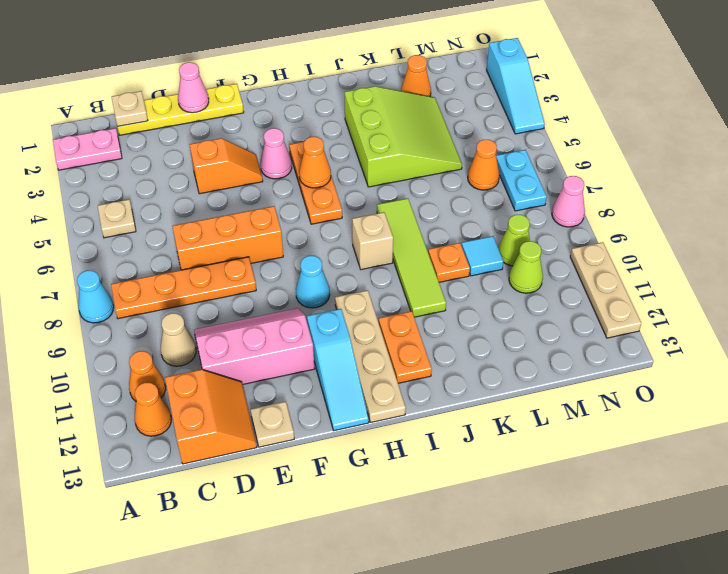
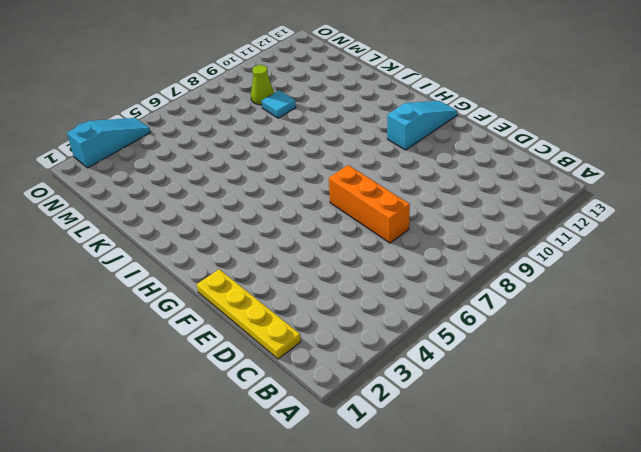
none -> pink plate A2:B2 level 1
none -> cyan cone A8 level 1
none -> tan plate B5 level 1
none -> orange plate B8:E8 level 1

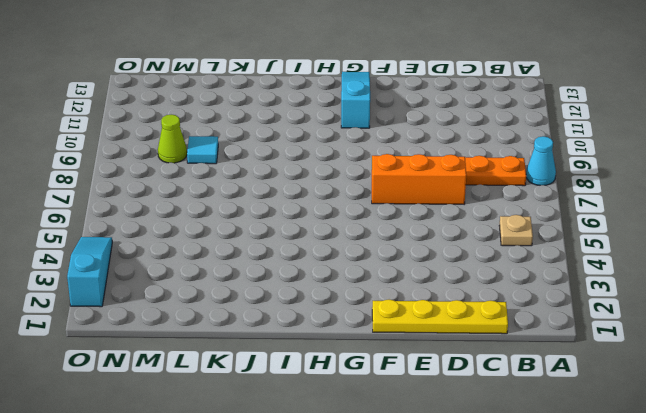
none -> pink plate A2:B2 level 1
none -> orange cone B11 level 1
none -> orange cone B12 level 1
none -> tan cone C10 level 1

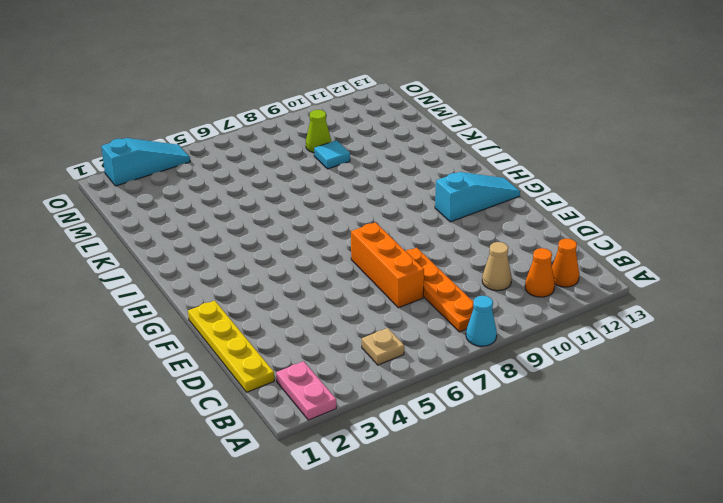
none -> orange slope C12:D13 level 1 top C
none -> pink slope D10:F11 level 1 top 11
none -> orange slope E4:F4 level 1 top E
none -> tan plate E13 level 1

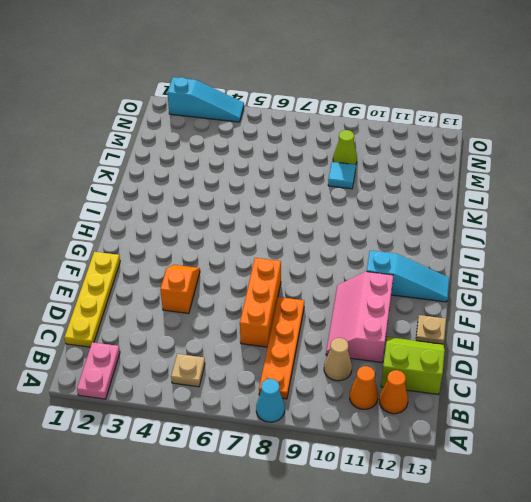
lime slope C12:D13 level 1 top C -> orange slope C12:D13 level 1 top C
none -> pink cone G4 level 1
none -> cyan cone G9 level 1
none -> orange plate H4:H6 level 1
none -> tan plate H10:H13 level 1

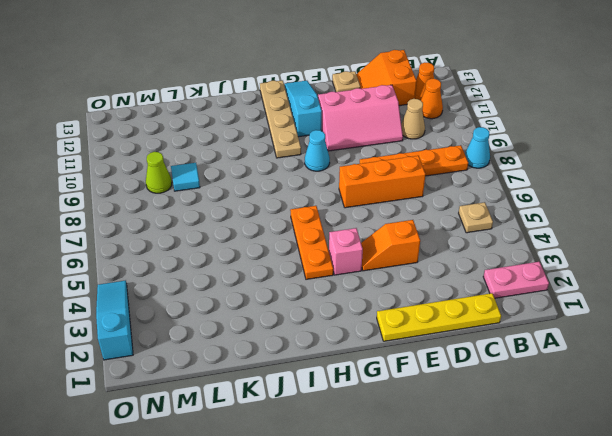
pink brick G4 level 1 -> pink cone G4 level 1
none -> tan brick I8 level 1
none -> orange plate I11:I12 level 1
none -> lime slope J3:L5 level 1 top J
none -> lime tile J7:J10 level 1

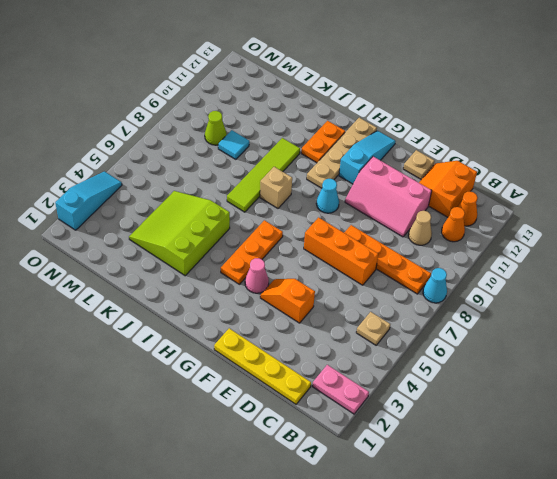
none -> orange plate K9 level 1
none -> orange cone L2 level 1
none -> orange cone M6 level 1
none -> lime cone M10 level 1

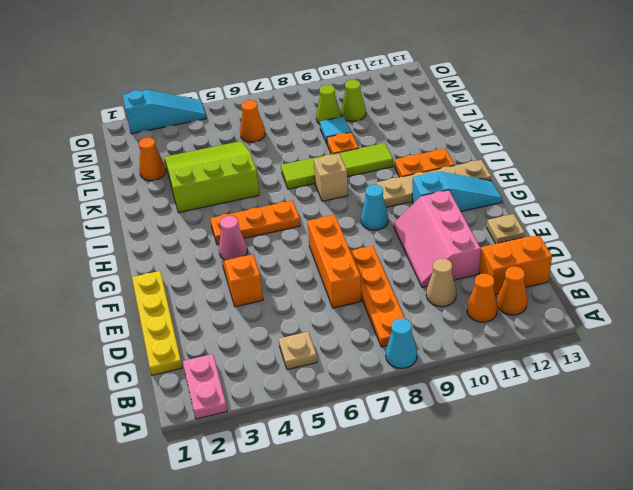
none -> cyan plate N6:N7 level 1
none -> pink cone O8 level 1
none -> tan plate O10:O12 level 1
none -> tan plate C1 level 2

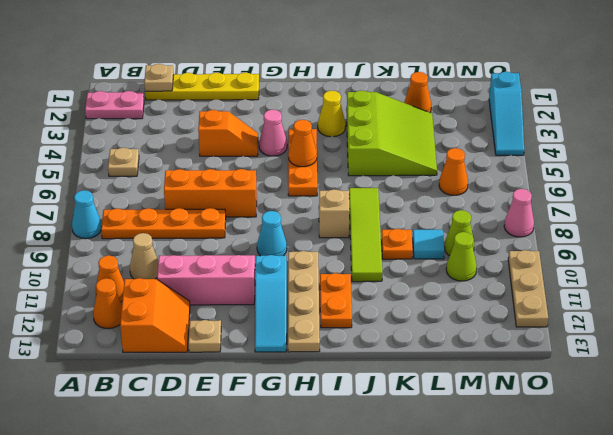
yellow cone I3 level 1 -> none
none -> cyan plate N6:N7 level 1
none -> pink cone E1 level 2

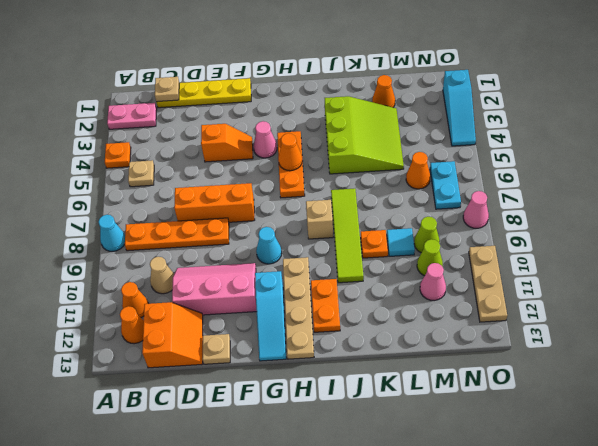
orange plate A4 level 1 -> none
pink cone M11 level 1 -> pink cone E1 level 2

